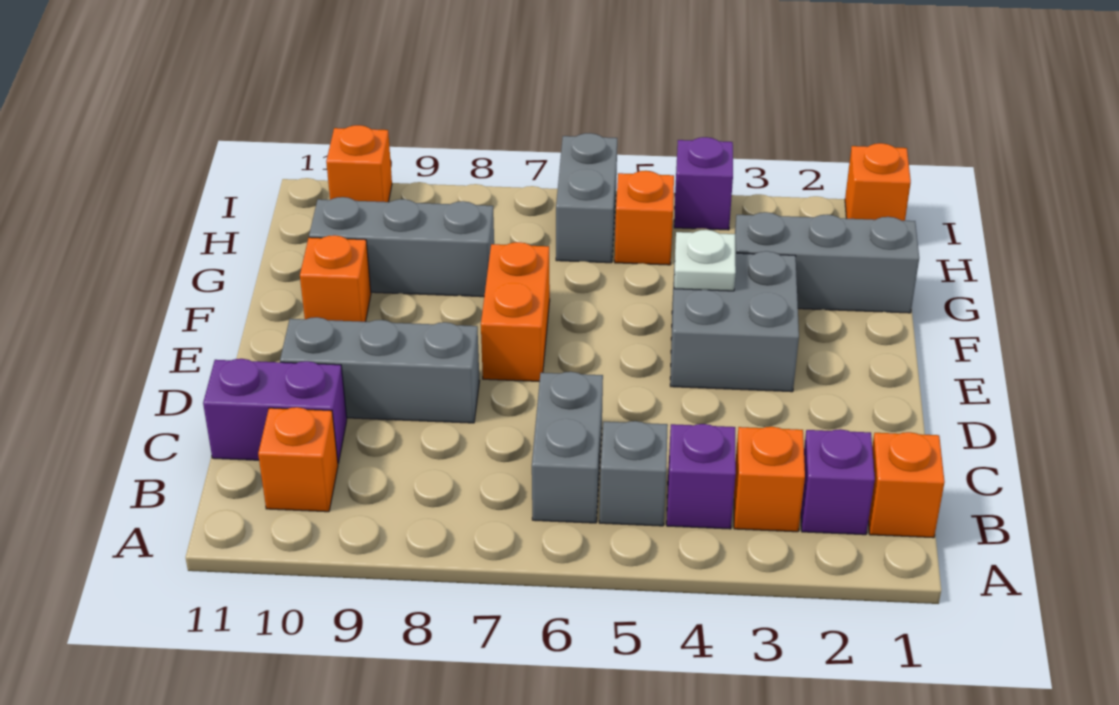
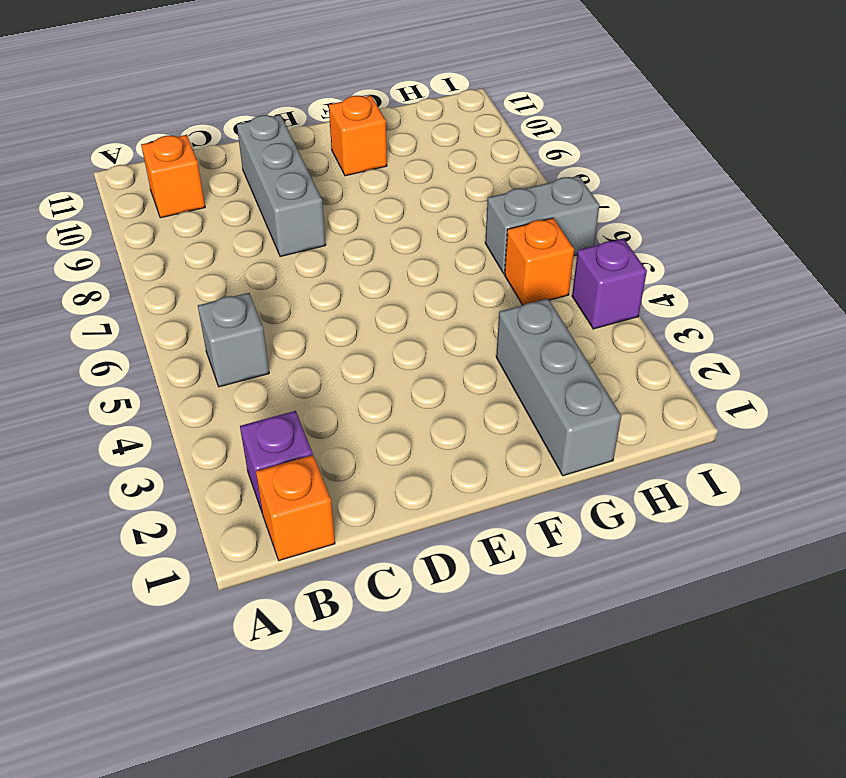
none -> orange brick B3 level 1
none -> purple brick B4 level 1
none -> grey brick B6:C6 level 1

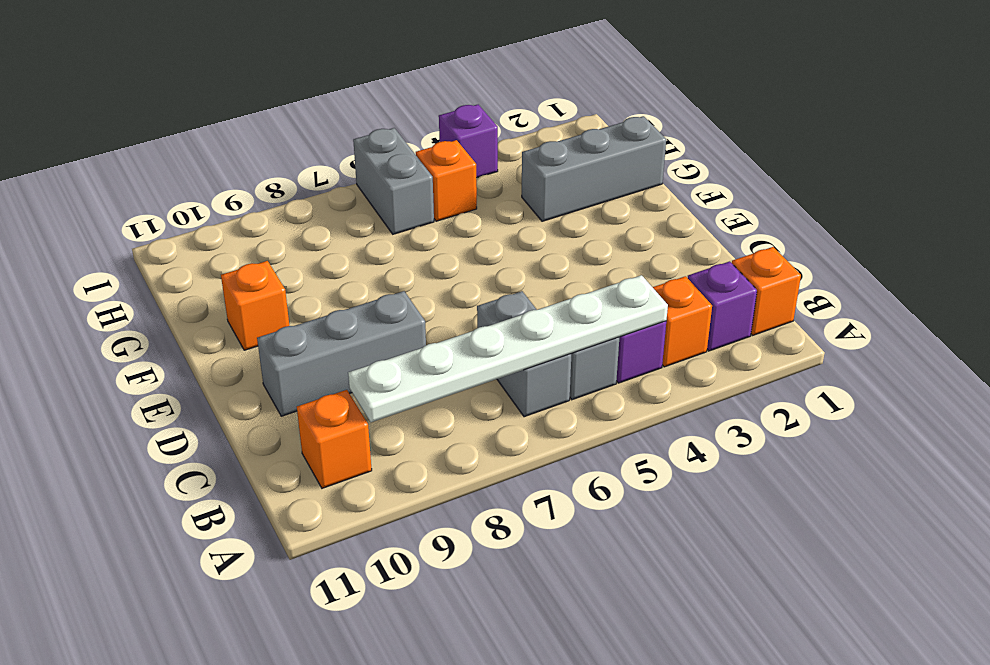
white plate B4:B9 level 2 -> none
none -> purple brick C10:C11 level 1
none -> grey brick E3:F4 level 1
none -> orange brick E7:F7 level 1

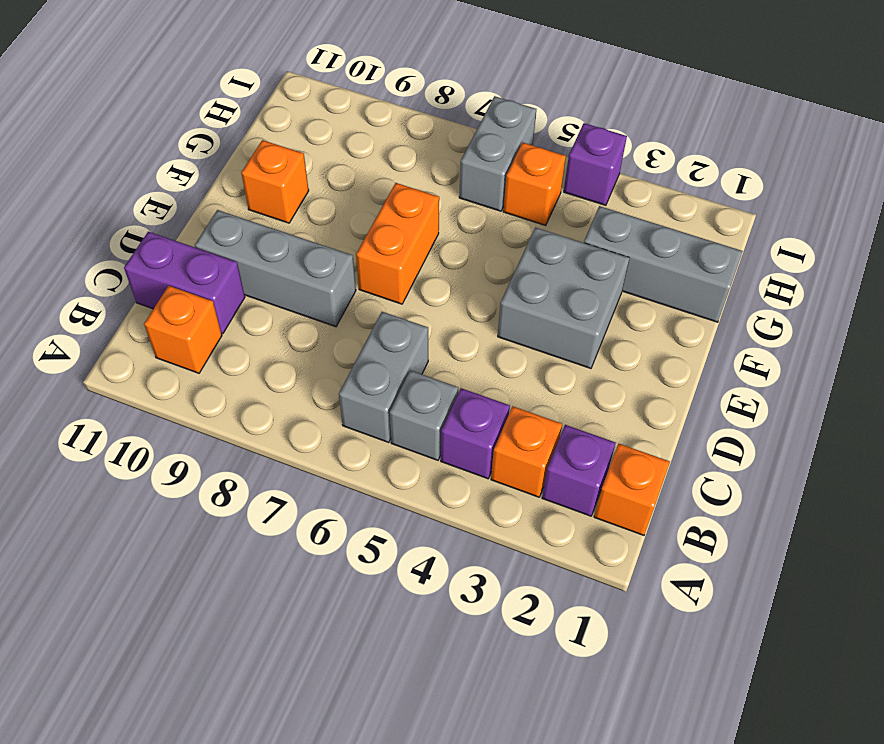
none -> grey brick G8:G10 level 1
none -> orange brick I1 level 1
none -> orange brick I10 level 1

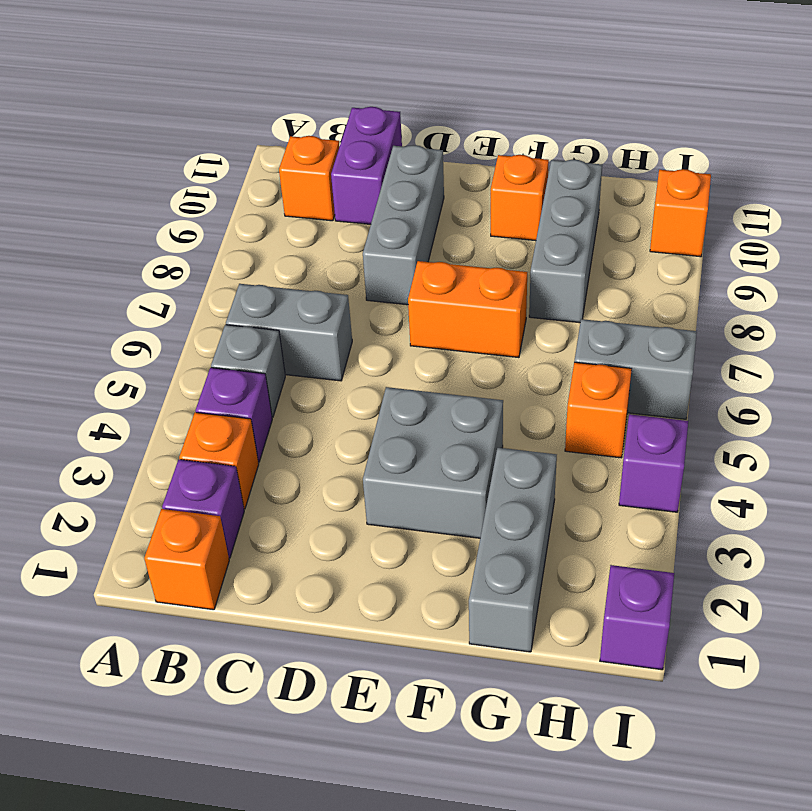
purple brick I1 level 1 -> orange brick I1 level 1
none -> white plate F4 level 2

